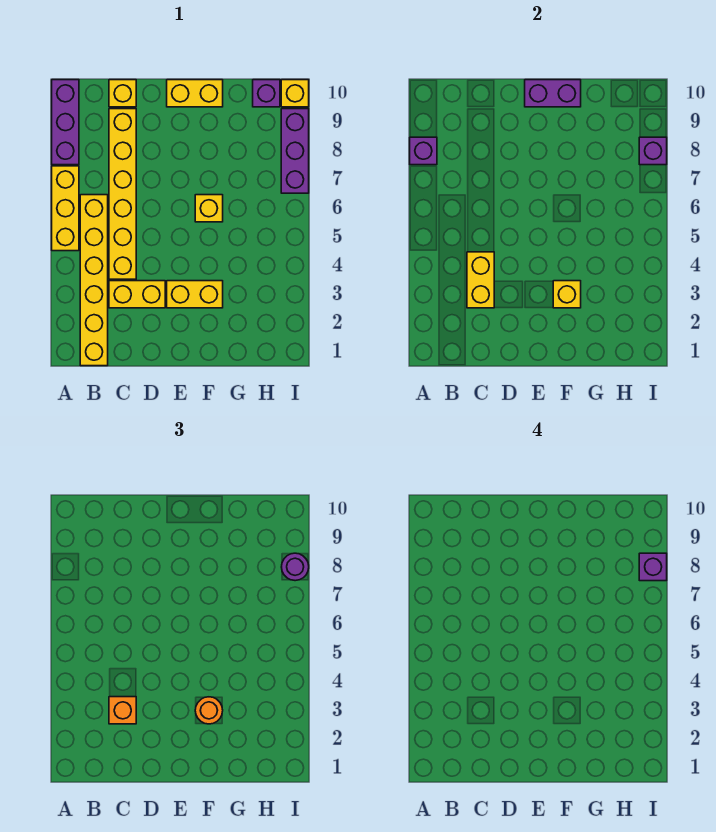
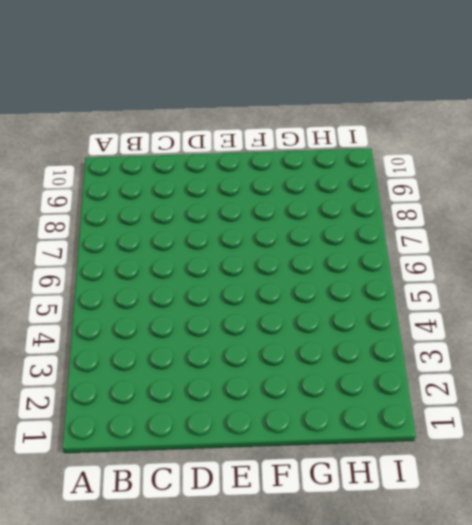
none -> yellow brick A5:A7 level 1
none -> purple brick A8:A10 level 1
none -> yellow brick B1:B6 level 1

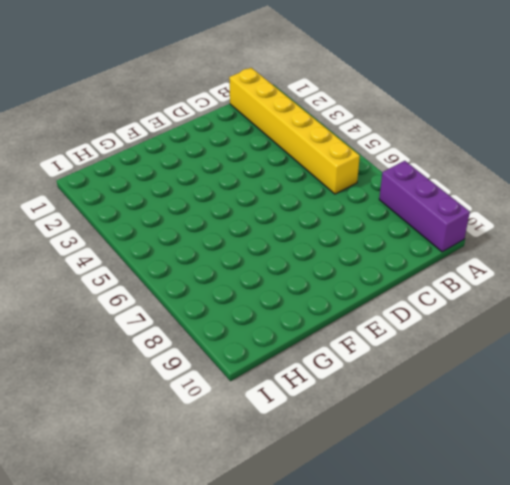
none -> yellow brick A5:A7 level 1
none -> yellow brick C3:D3 level 1
none -> yellow brick C4:C9 level 1

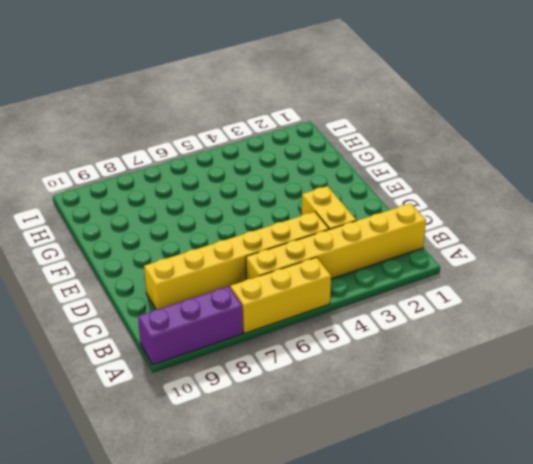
none -> yellow brick C10 level 1
none -> yellow brick E3:F3 level 1
none -> yellow brick E10:F10 level 1

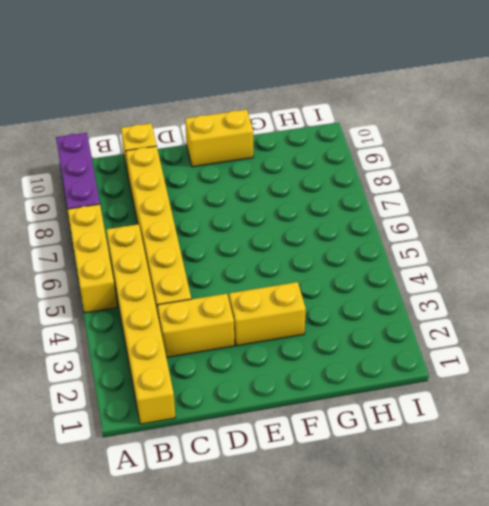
none -> yellow brick F6 level 1
none -> purple brick H10 level 1
none -> purple brick I7:I9 level 1

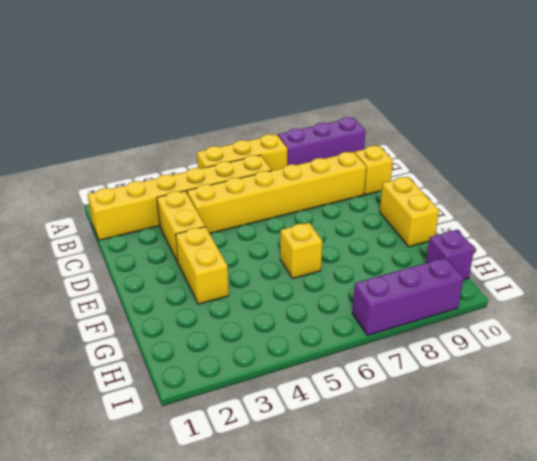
none -> yellow brick I10 level 1
none -> purple brick A8 level 2
none -> yellow brick C3:C4 level 2

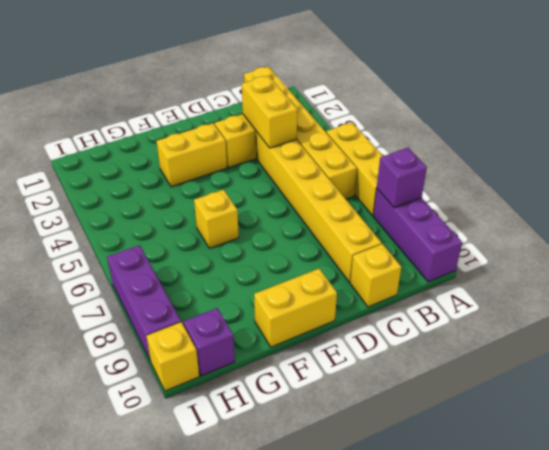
none -> purple brick E10:F10 level 2
none -> yellow brick F3 level 2
none -> purple brick I8 level 2

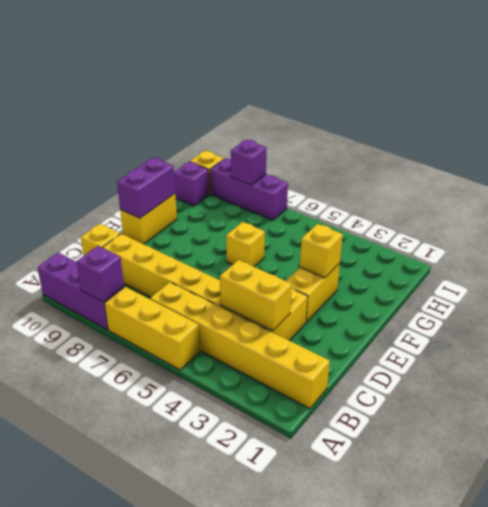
none -> orange brick C3 level 3
none -> orange round brick F3 level 3
none -> purple round brick I8 level 3

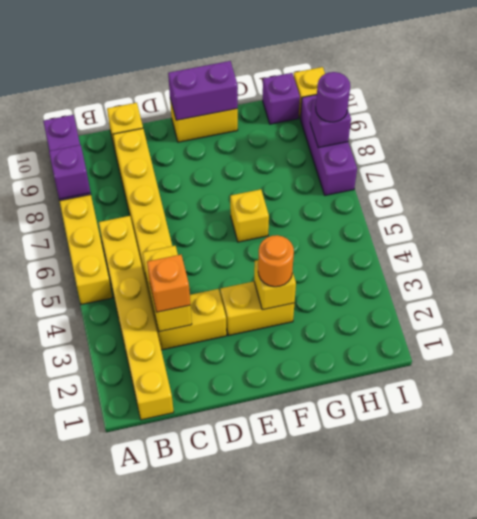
none -> purple brick I8 level 4

